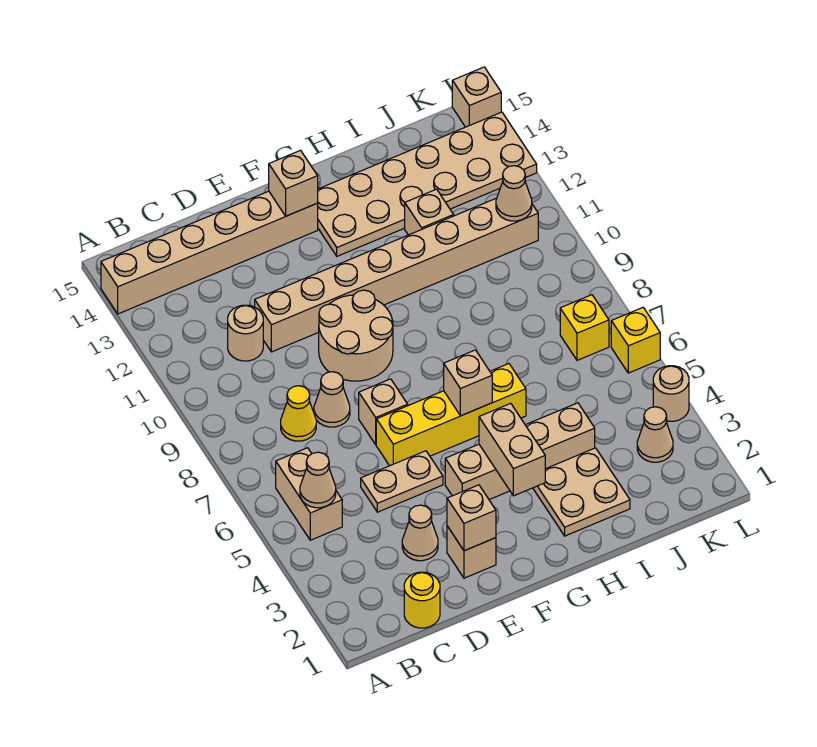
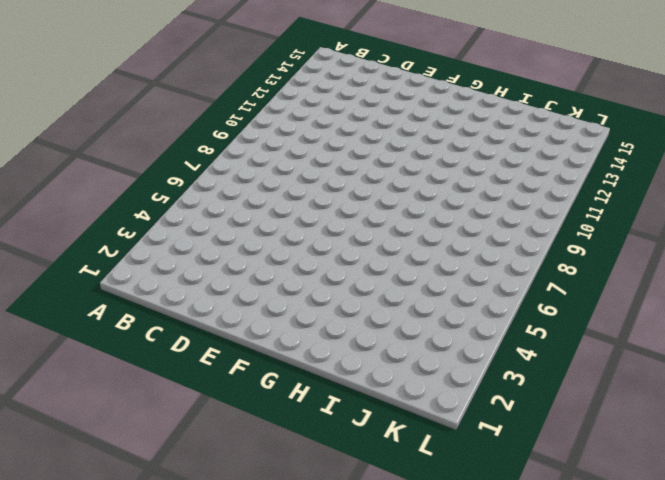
none -> tan brick A14:F14 level 1
none -> tan brick B5:B6 level 1
none -> yellow round brick C1 level 1

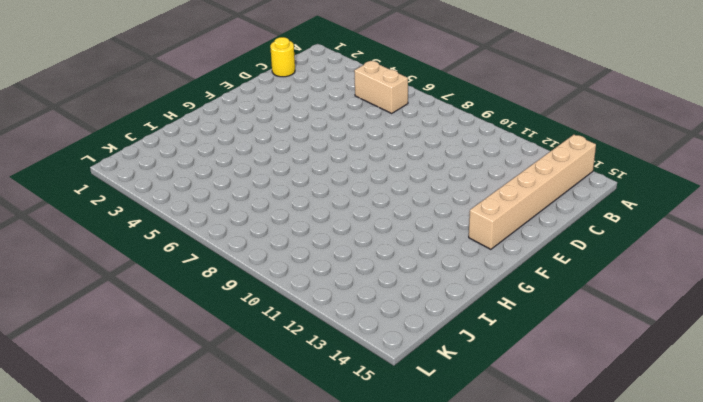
none -> yellow cone C8 level 1
none -> tan round brick C11 level 1
none -> tan cone D3 level 1

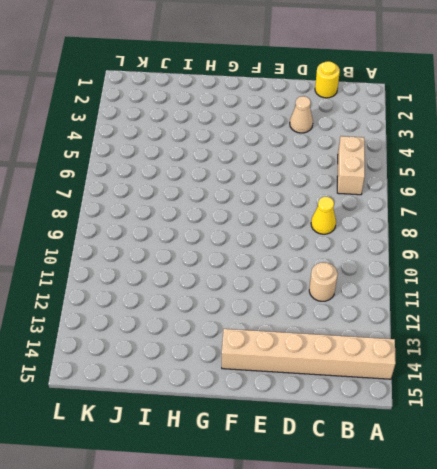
none -> tan plate D5:E5 level 1
none -> tan cone D8 level 1
none -> tan brick D11:K11 level 1

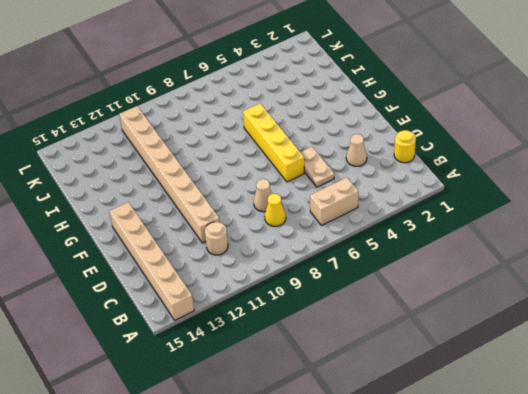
none -> tan brick E2 level 1
none -> tan brick E7 level 1
none -> tan round brick E9:F10 level 1

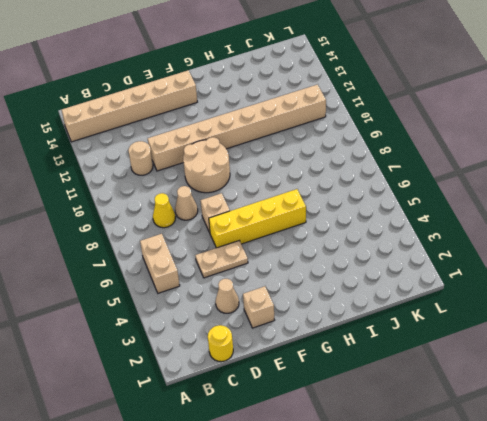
none -> tan brick F4:I4 level 1
none -> tan plate G13:L14 level 1
none -> tan plate H2:I3 level 1

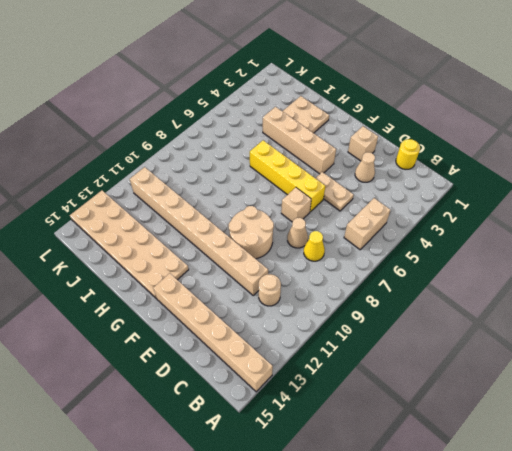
none -> tan brick I12 level 1
none -> tan cone K3 level 1
none -> yellow brick K7 level 1

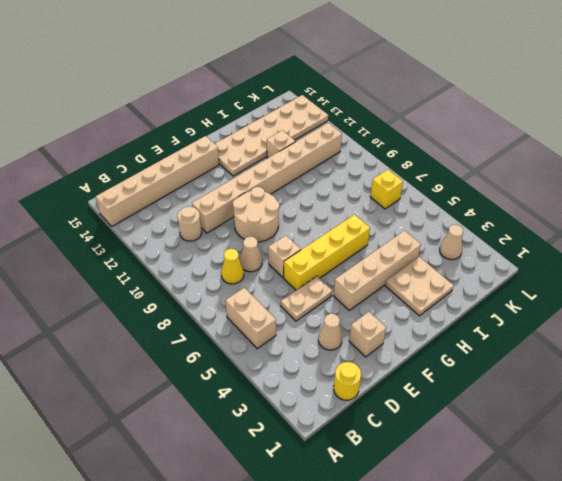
none -> tan round brick L4 level 1
none -> yellow brick L6 level 1
none -> tan brick L15 level 1

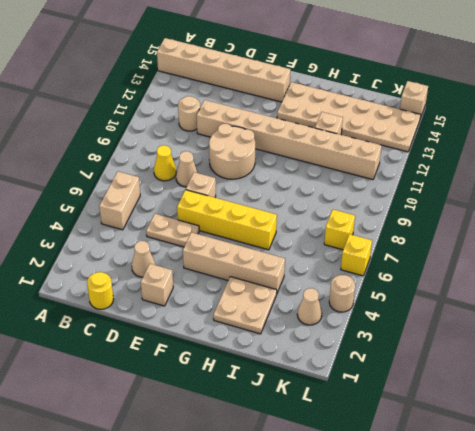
none -> tan cone B5 level 2
none -> tan brick E2 level 2
none -> tan brick F14 level 2

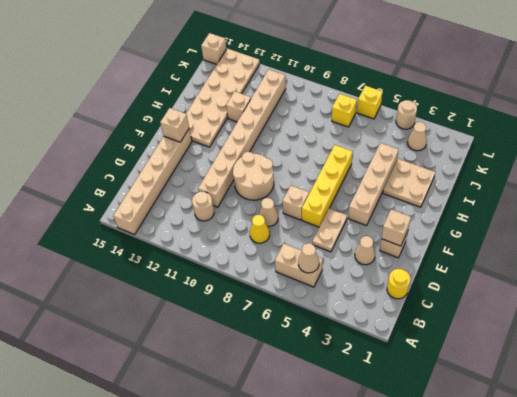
none -> tan brick G3:G4 level 2
none -> tan brick G6 level 2
none -> tan cone K11 level 2

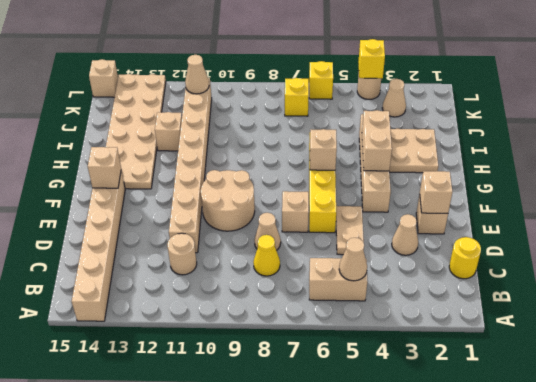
tan brick G4:H4 level 2 -> tan brick G3:G4 level 2
yellow brick L4 level 2 -> none

